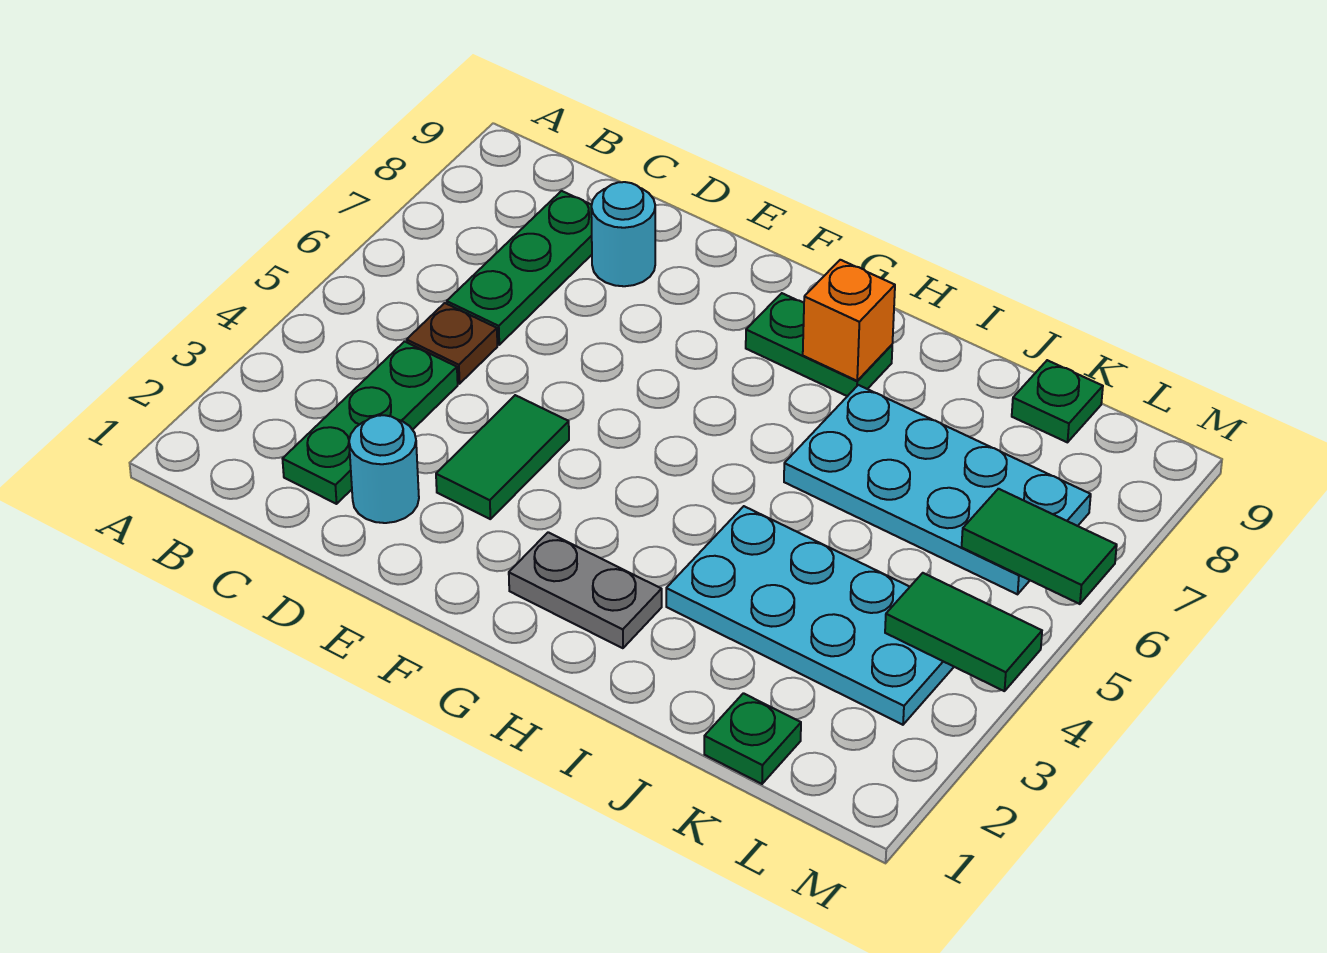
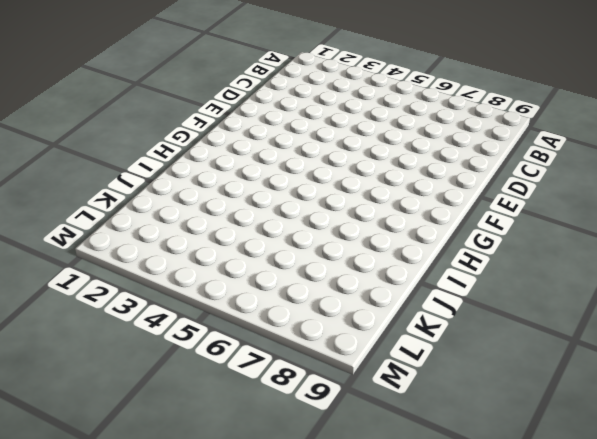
none -> green plate C2:C4 level 1
none -> brown plate C5 level 1
none -> green plate C6:C8 level 1

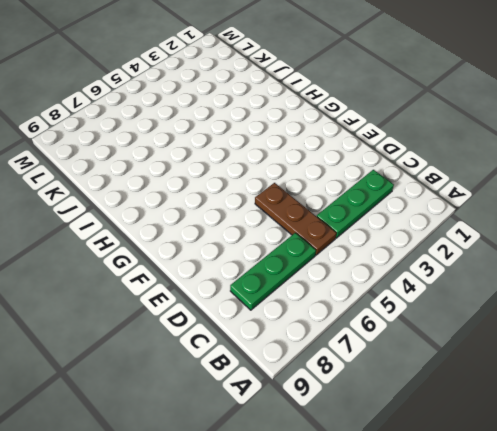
brown plate C5:E5 level 1 -> brown plate C5 level 1
none -> cyan round brick D2 level 1
none -> cyan round brick D8 level 1
none -> green tile E3:E4 level 1

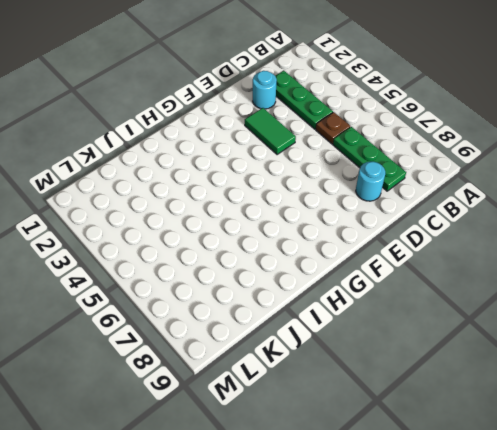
none -> grey plate G2:H2 level 1
none -> green plate G8:H8 level 1
none -> cyan plate I3:L4 level 1

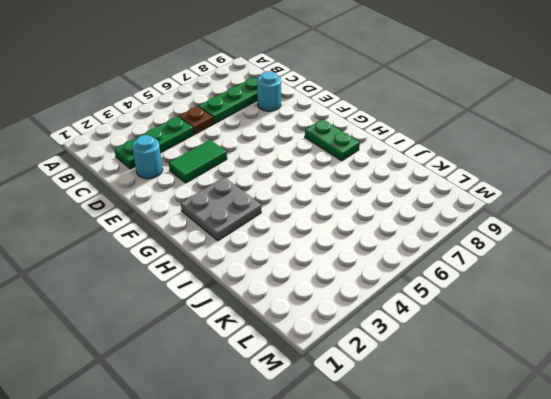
grey plate G2:H3 level 1 -> grey plate G2:H2 level 1
none -> cyan plate I3:L4 level 1
none -> cyan plate I6:L7 level 1
none -> green plate K1 level 1

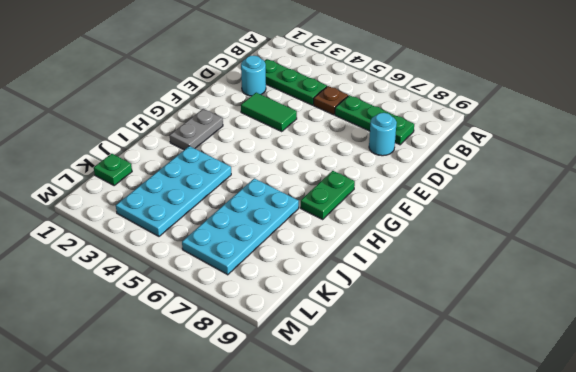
none -> green plate K9 level 1
none -> orange brick H8 level 2
none -> green tile L4:M4 level 2

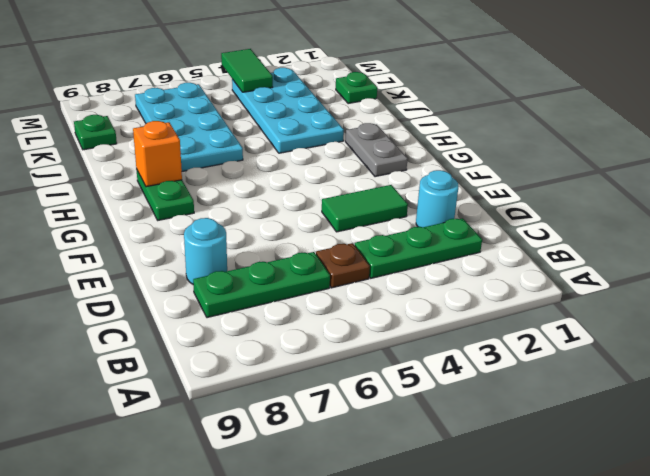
none -> green tile L6:M6 level 2

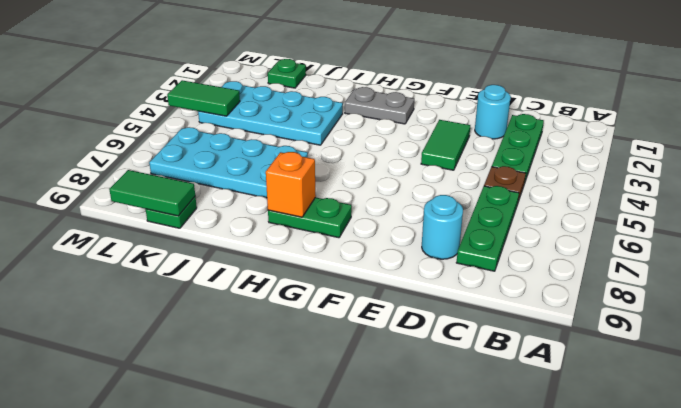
green tile K9:L9 level 2 -> green tile L6:M6 level 2

